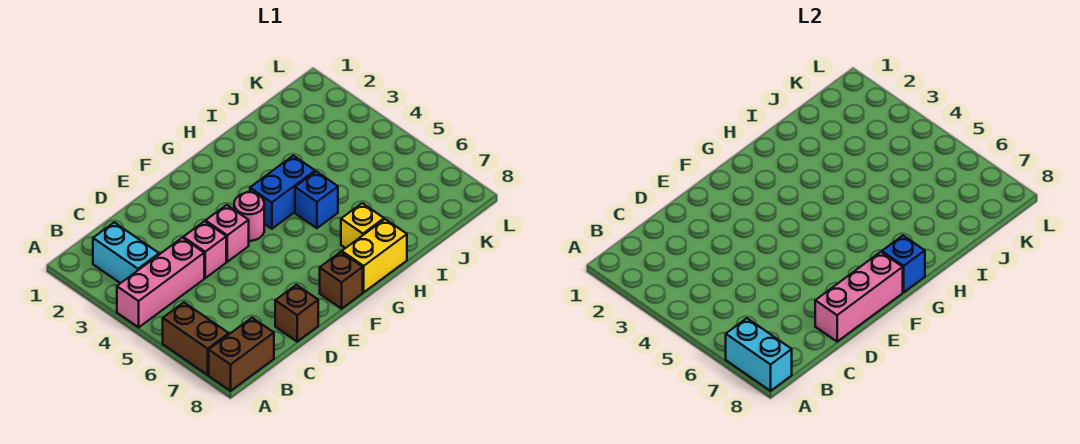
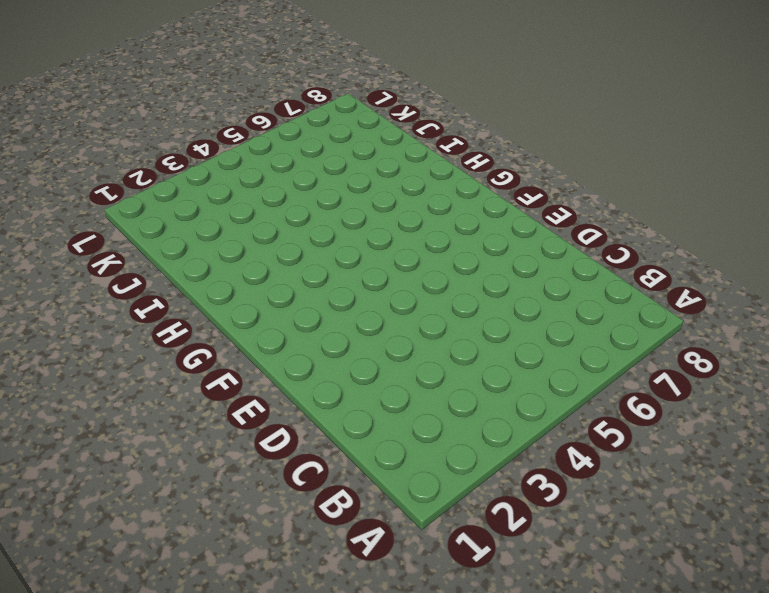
none -> pink brick A4:C4 level 1
none -> brown brick A6:A7 level 1
none -> brown brick A8:B8 level 1

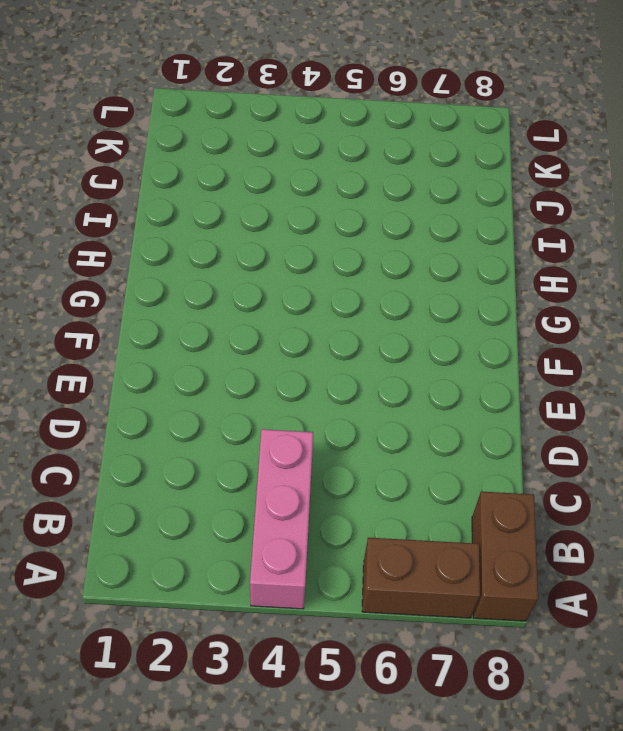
none -> cyan brick B2:B3 level 1
none -> pink brick D4 level 1
none -> brown brick D8 level 1

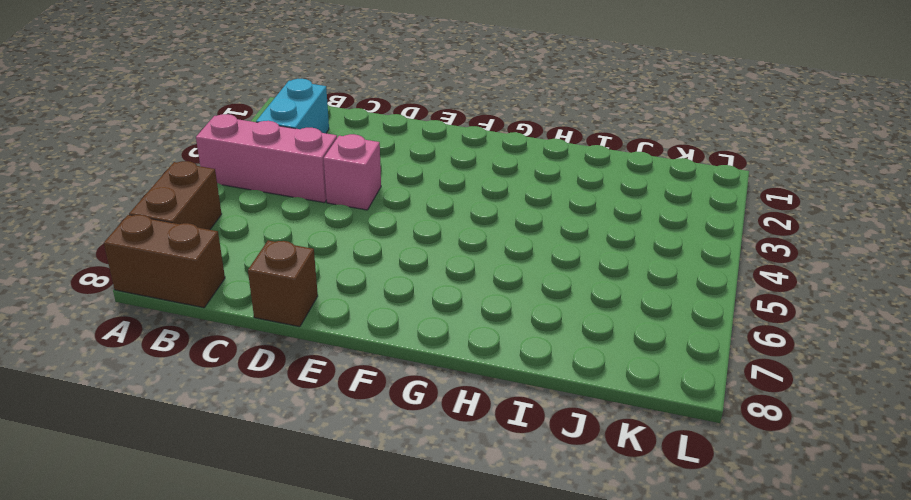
none -> pink brick E4 level 1
none -> pink round brick F4 level 1
none -> brown brick F8 level 1

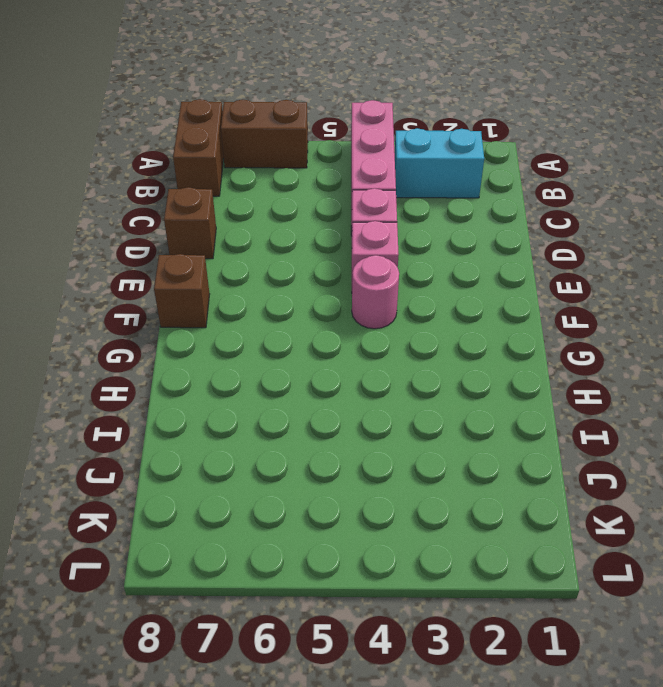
none -> blue brick G4:H4 level 1
none -> yellow brick G8:H8 level 1
none -> blue brick H5 level 1

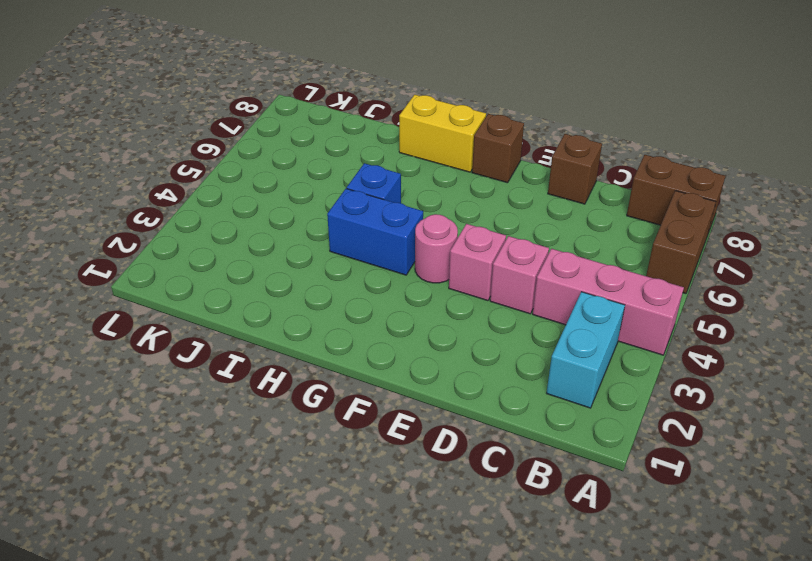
none -> yellow brick H7 level 1
none -> cyan brick A7:A8 level 2
none -> pink brick D8:F8 level 2

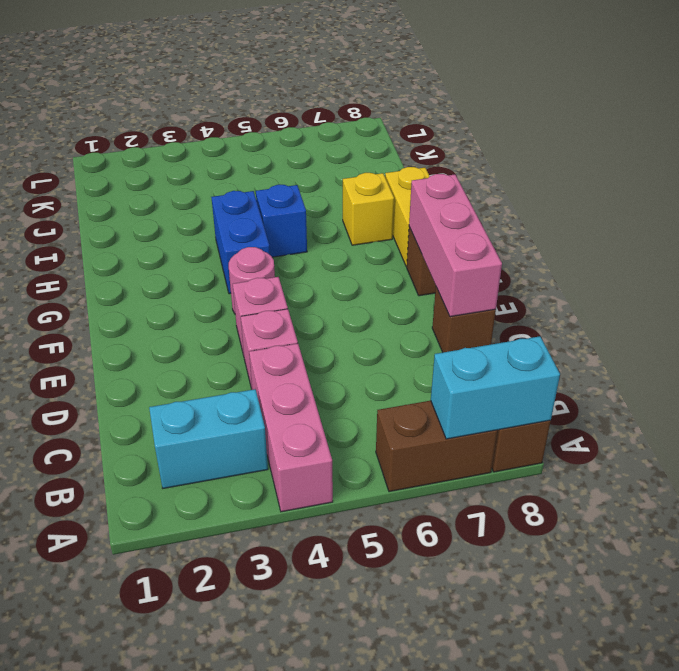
none -> blue brick G8 level 2

